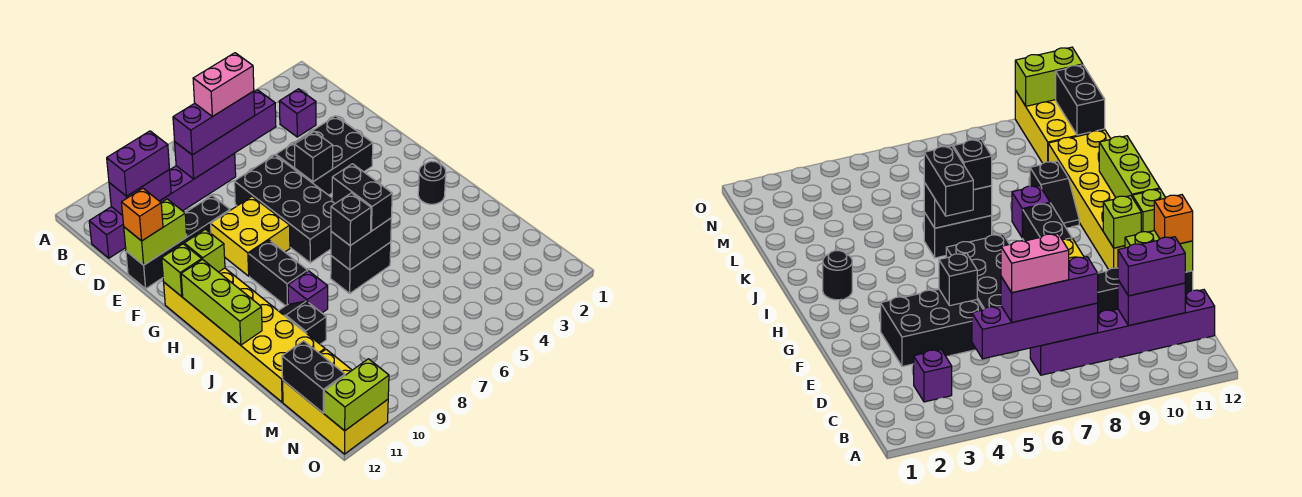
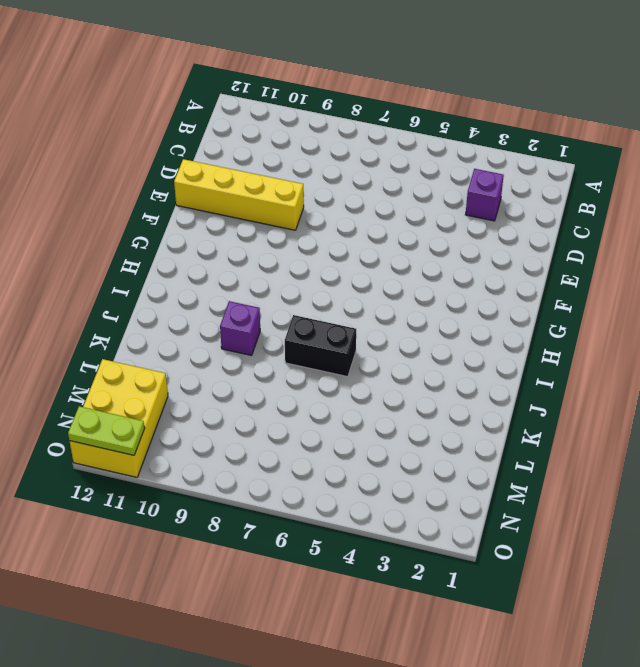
yellow brick E9:E12 level 1 -> black brick E9:E12 level 1
lime plate O11:O12 level 2 -> lime brick O11:O12 level 2
none -> purple brick C7:C12 level 1
none -> black brick E3:F5 level 1
none -> black brick E6:H7 level 1

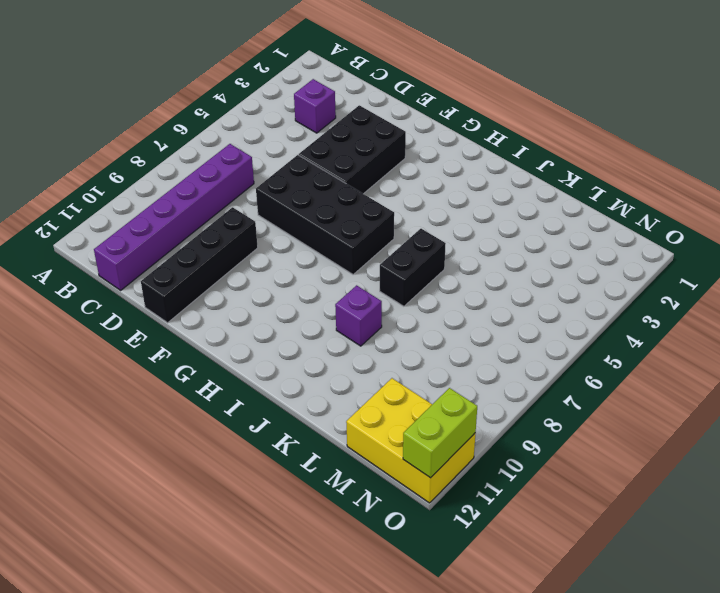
none -> yellow brick F8:G9 level 1
none -> yellow brick G11:L12 level 1
none -> black brick H9:I9 level 1

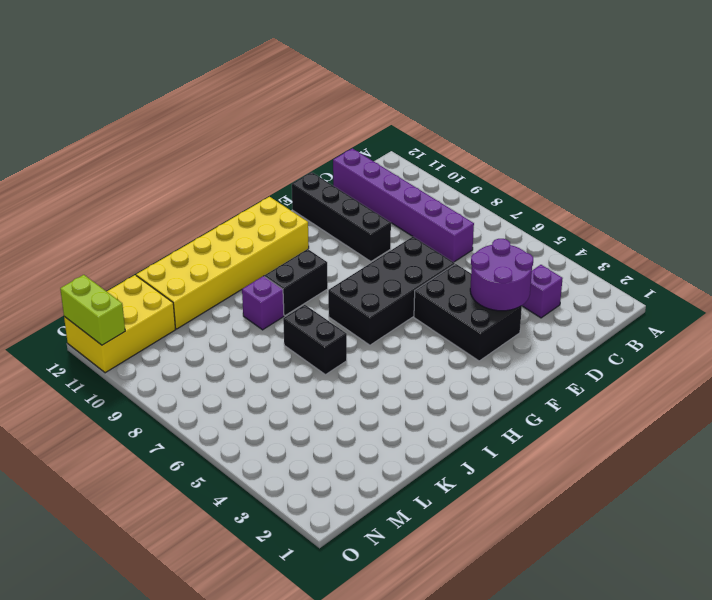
purple round brick D3:E4 level 2 -> none
none -> yellow brick F8:G9 level 1
none -> black round brick I2 level 1
none -> black slope J10:K10 level 1 top K

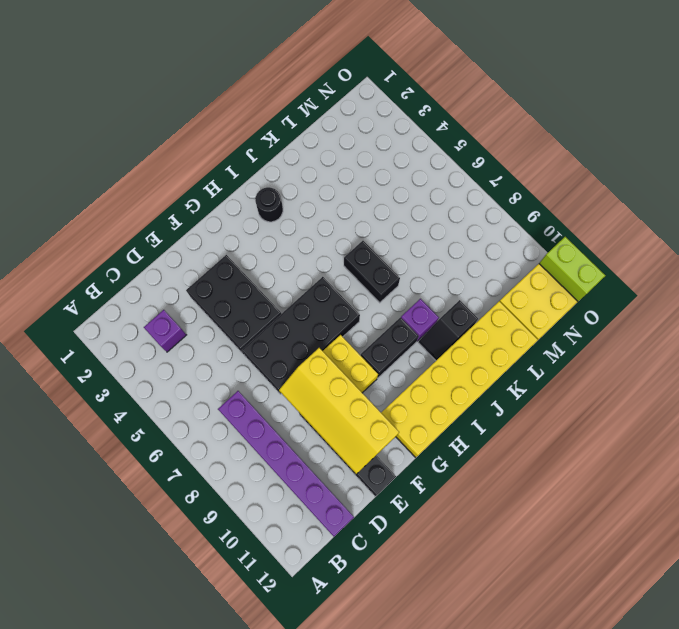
yellow slope E8:F11 level 2 top F -> lime brick E11:E12 level 2
none -> purple brick C5:C8 level 2
none -> purple brick C10:C11 level 2
none -> black brick F5 level 2

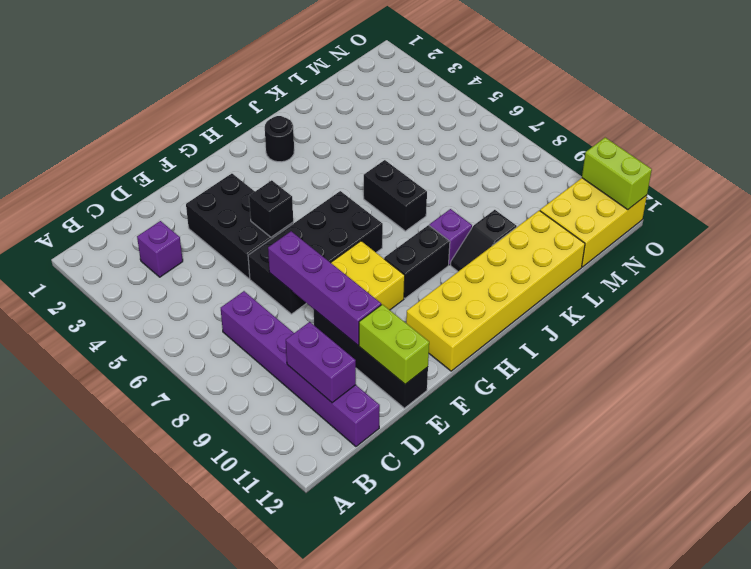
purple brick E7:E10 level 2 -> purple brick C5:C8 level 2
none -> lime brick G11 level 2
none -> lime brick G12 level 2
none -> lime brick H12:J12 level 2

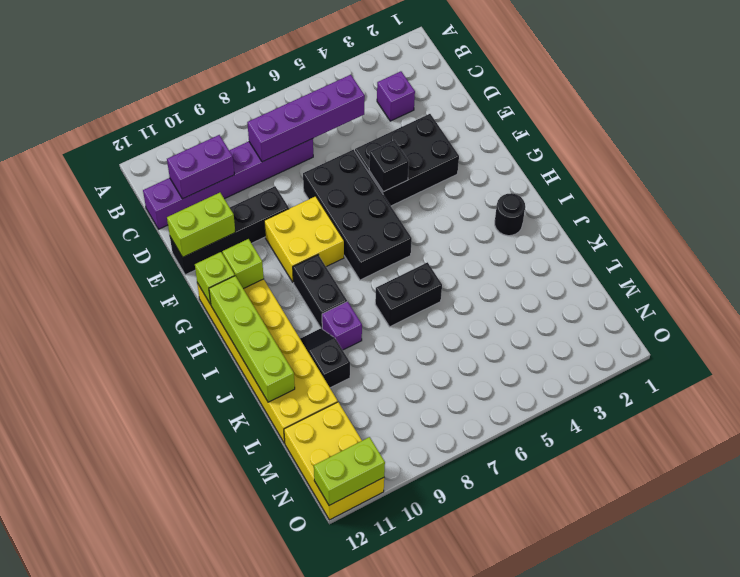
lime brick H12:K12 level 2 -> lime brick H12:J12 level 2
none -> black brick J6:J7 level 2
none -> black brick M12:N12 level 2
none -> purple brick C6:C8 level 3

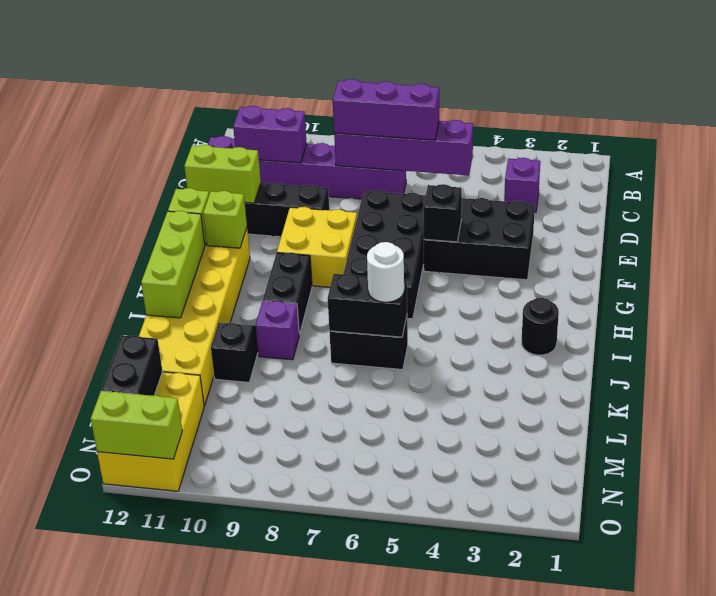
white round brick J6 level 3 -> black brick I6:J6 level 3
none -> purple brick C10:C11 level 3
none -> orange brick E12 level 3
none -> black brick J7 level 3

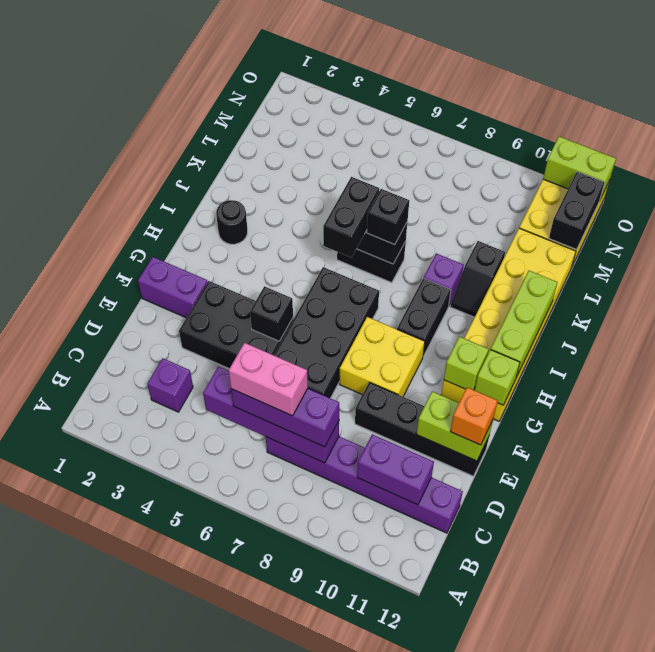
purple brick F1:F2 level 1 -> purple brick C10:C11 level 3

